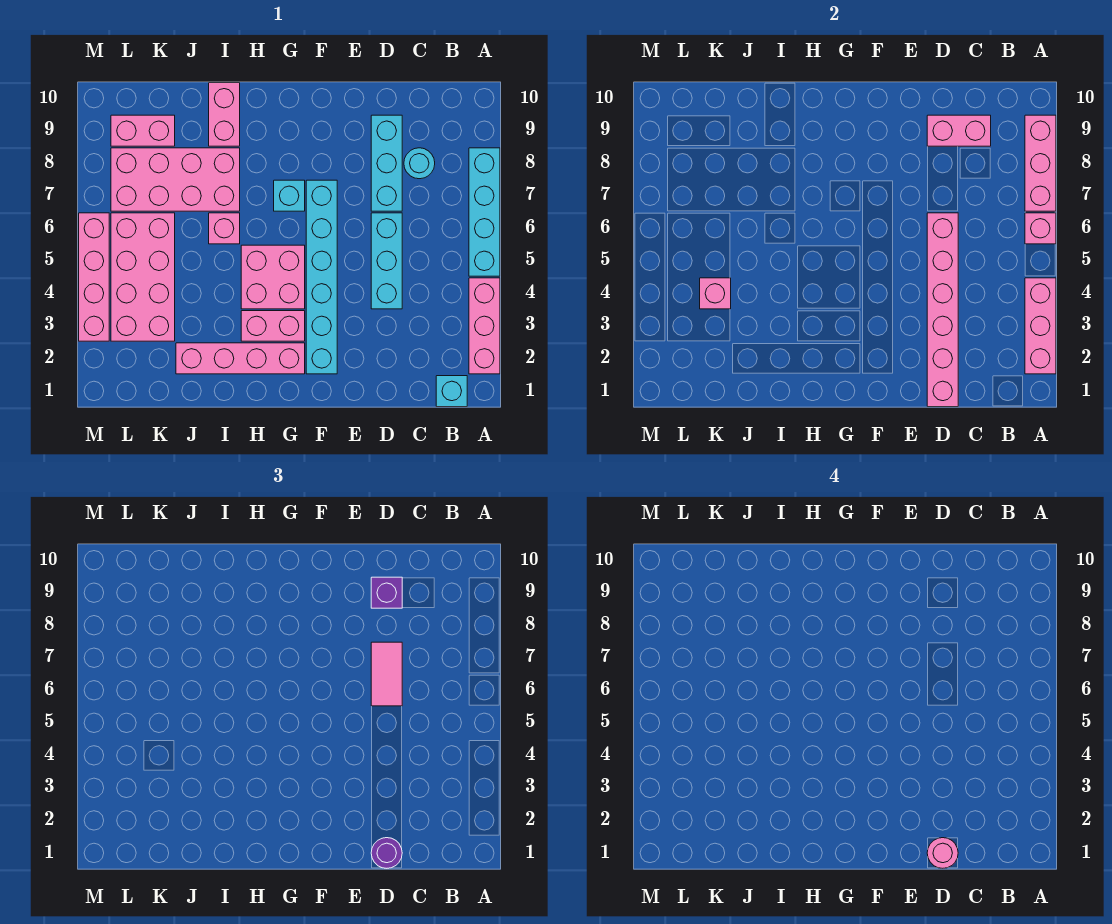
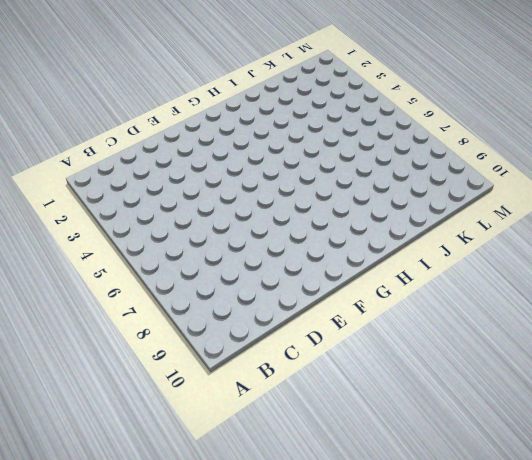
none -> pink brick A2:A4 level 1
none -> cyan brick A5:A8 level 1
none -> cyan brick B1 level 1

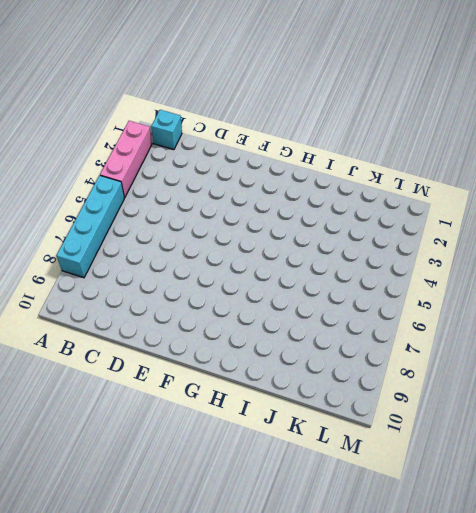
none -> cyan round brick C8 level 1
none -> cyan brick D4:D6 level 1
none -> cyan brick D7:D9 level 1

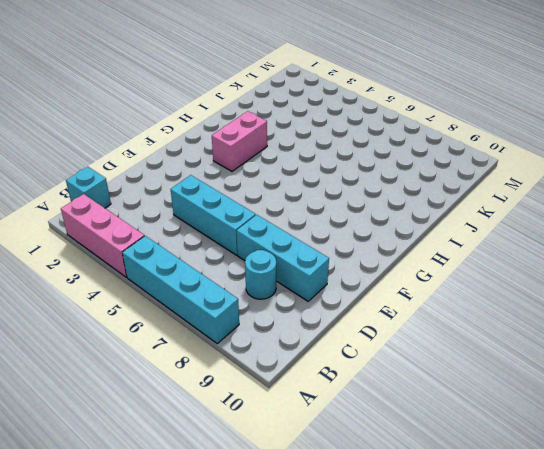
none -> cyan brick F2:F7 level 1
none -> pink brick G2:J2 level 1
none -> pink brick G4:H5 level 1

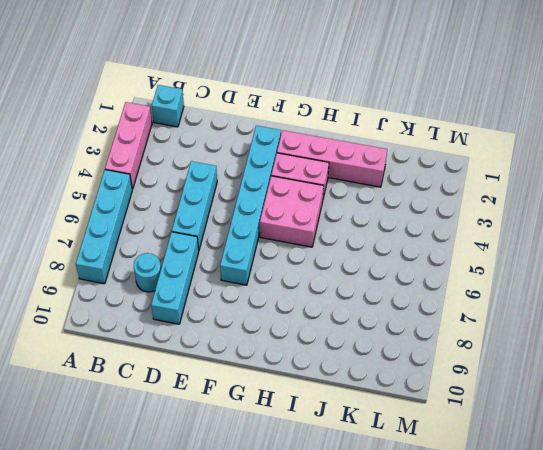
none -> cyan brick G7 level 1
none -> pink brick I6 level 1
none -> pink brick I7:L8 level 1

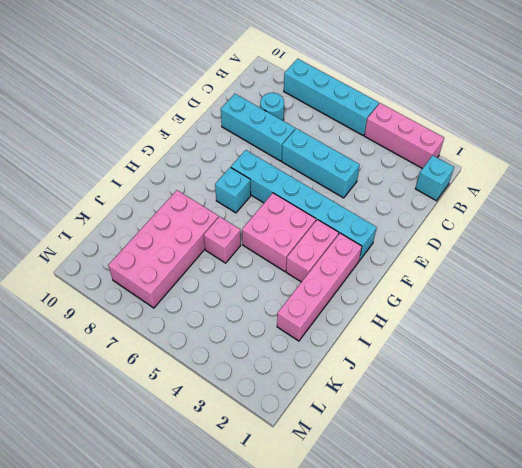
none -> pink brick I9:I10 level 1
none -> pink brick K3:L6 level 1
none -> pink brick K9:L9 level 1

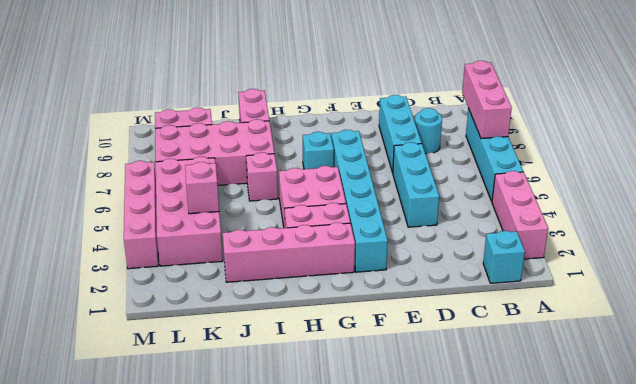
none -> pink brick A2:A4 level 2
none -> pink brick A6 level 2
none -> pink brick C9:D9 level 2

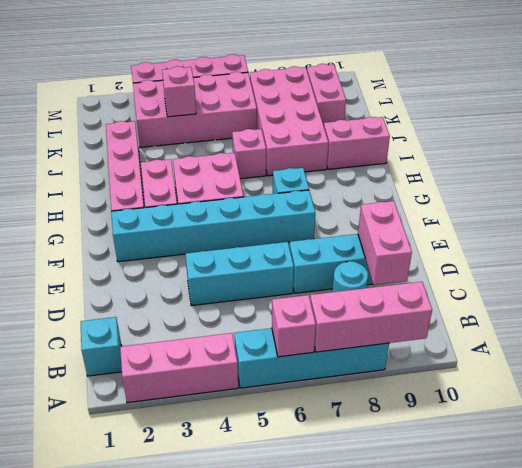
none -> pink brick A2:A4 level 2
none -> pink brick D1:D6 level 2
none -> purple round brick D1 level 3

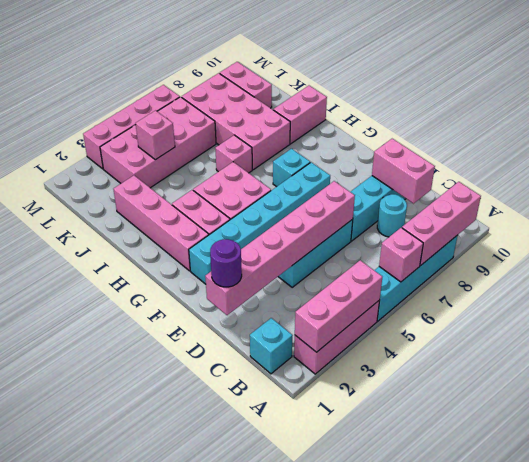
none -> pink tile D6:D7 level 3
none -> purple brick D9 level 3
none -> pink round brick D1 level 4

